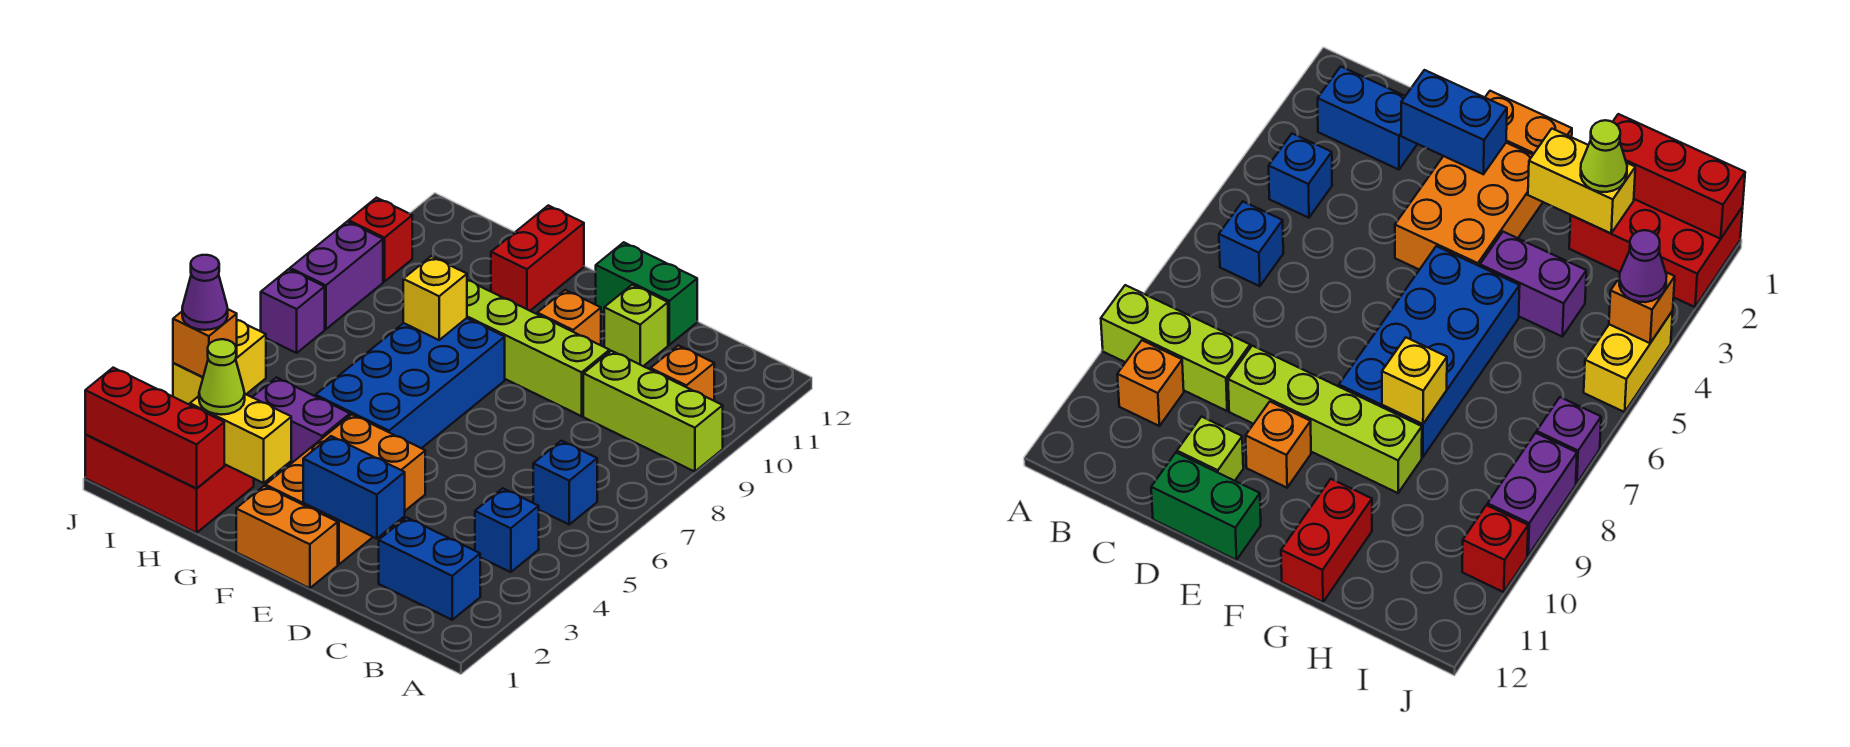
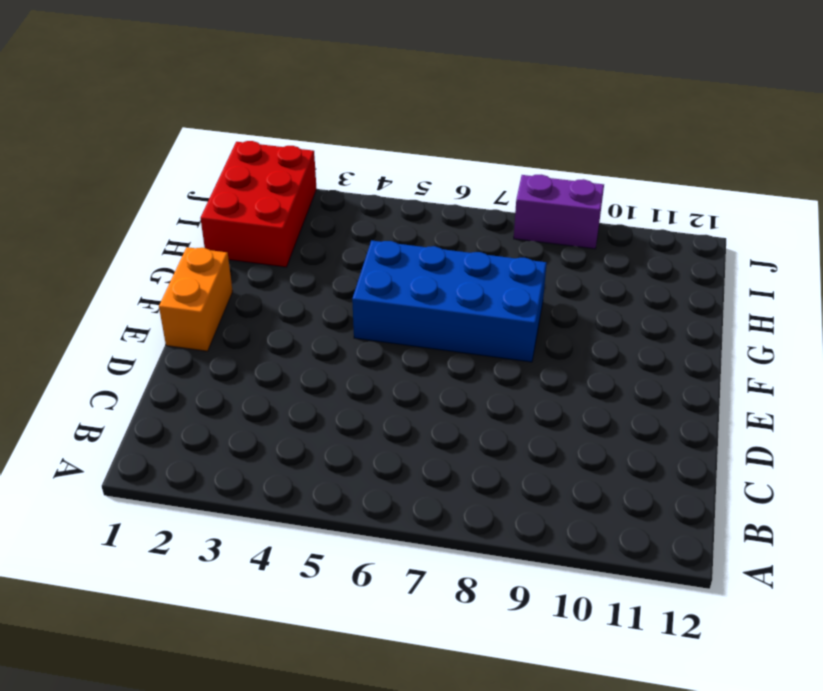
none -> lime brick A9:C9 level 1
none -> blue brick B2:C2 level 1
none -> blue brick B4 level 1

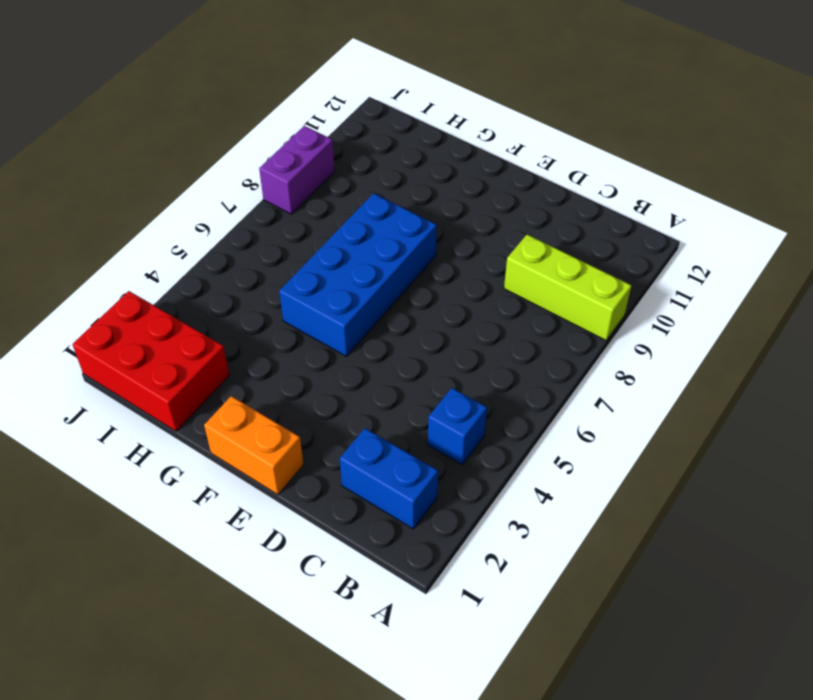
none -> blue brick B6 level 1
none -> orange brick B10 level 1
none -> lime brick D9:G9 level 1

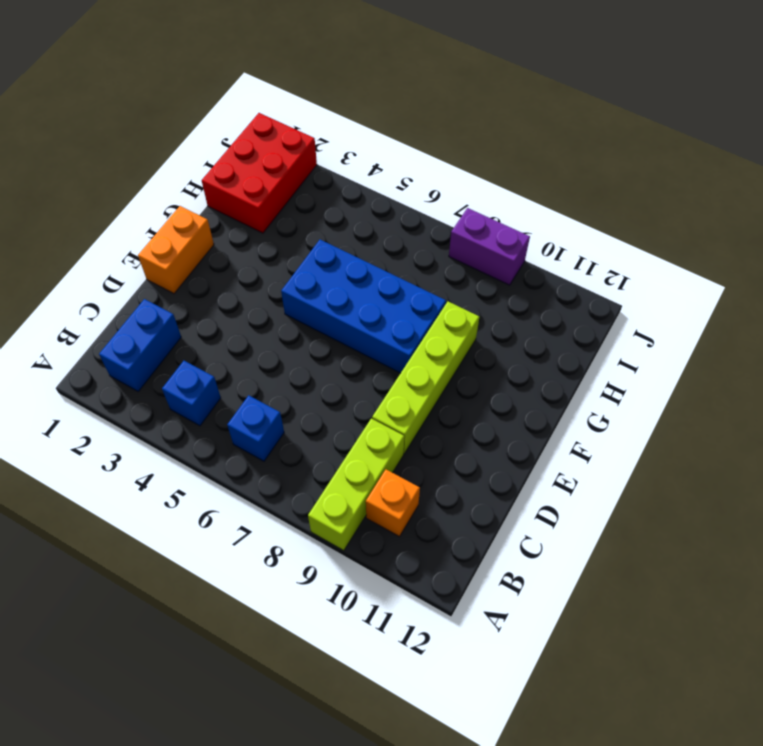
none -> lime brick D11 level 1
none -> green brick D12:E12 level 1
none -> orange brick E2:F4 level 1

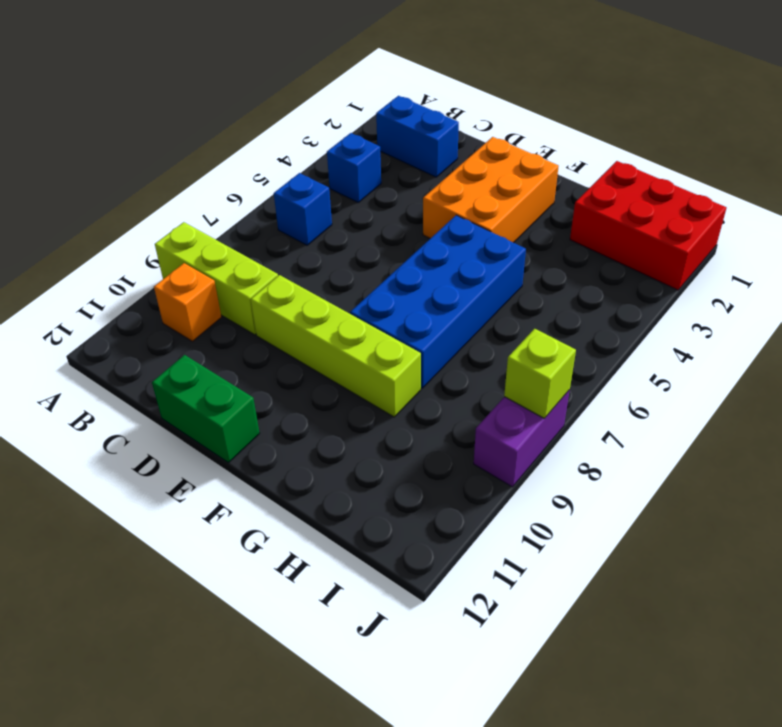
lime brick J8 level 2 -> lime brick D11 level 1
none -> orange brick E1:F1 level 1
none -> orange brick E10 level 1
none -> purple brick G4:H4 level 1

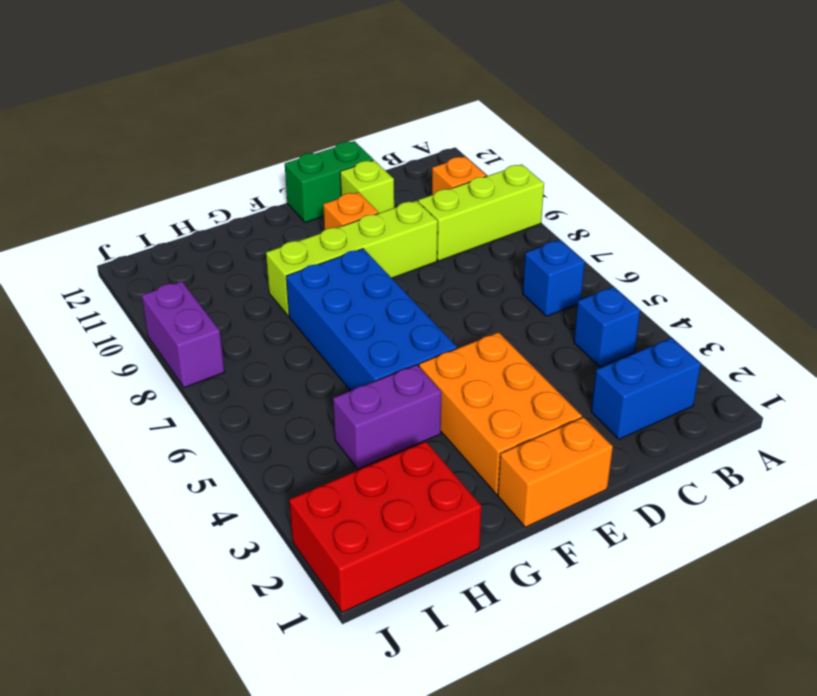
none -> red brick G11:G12 level 1
none -> yellow brick J4:J5 level 1
none -> purple brick J7 level 1

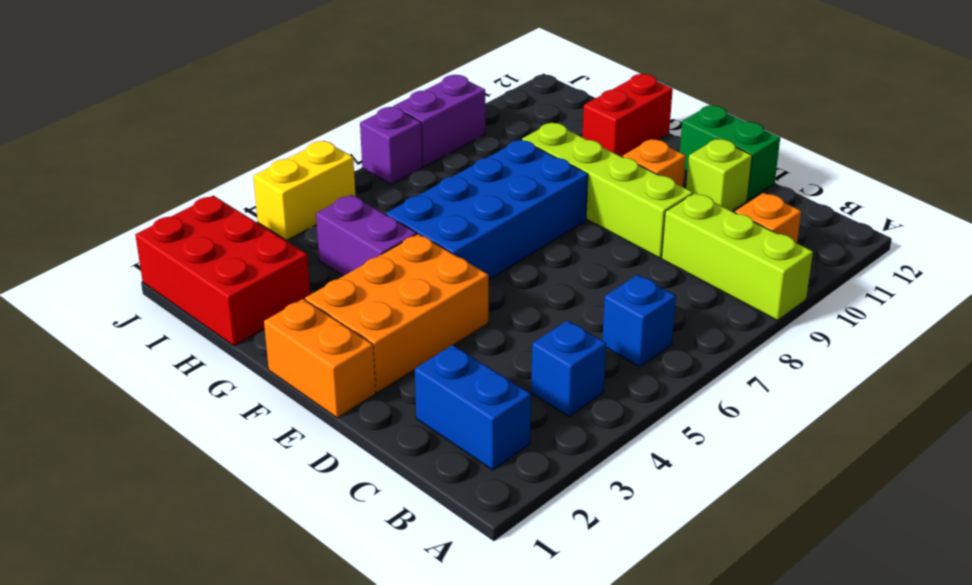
none -> red brick J10 level 1
none -> blue brick D2:E2 level 2
none -> yellow brick G2:H2 level 2

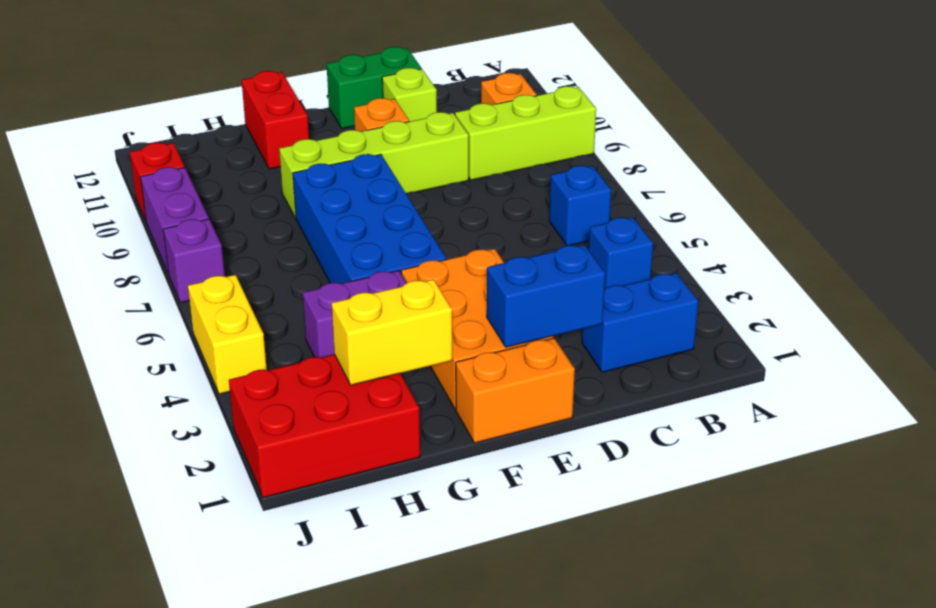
none -> yellow brick G8 level 2
none -> red brick H1:J1 level 2
none -> orange brick J4 level 2

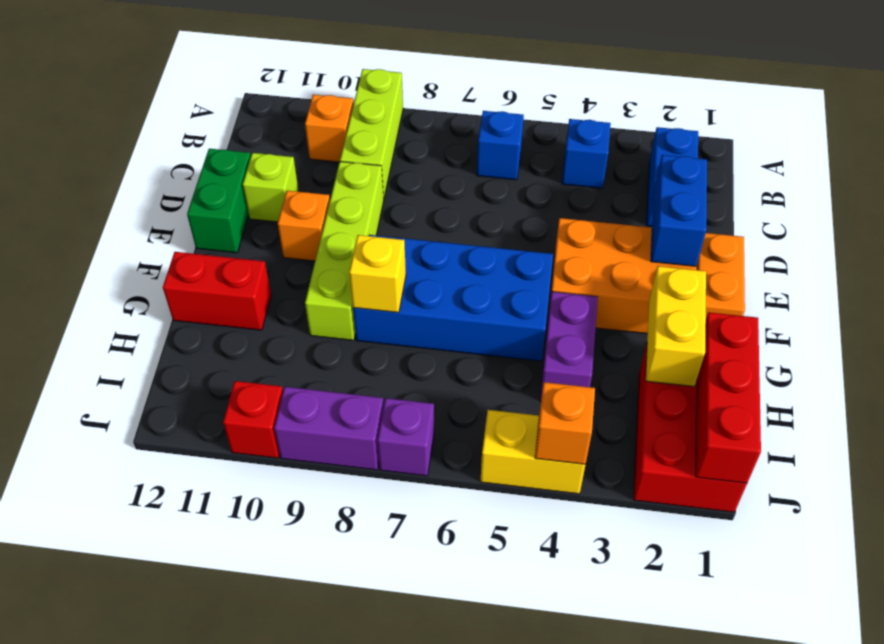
none -> lime cone H2 level 3
none -> purple cone J4 level 3

